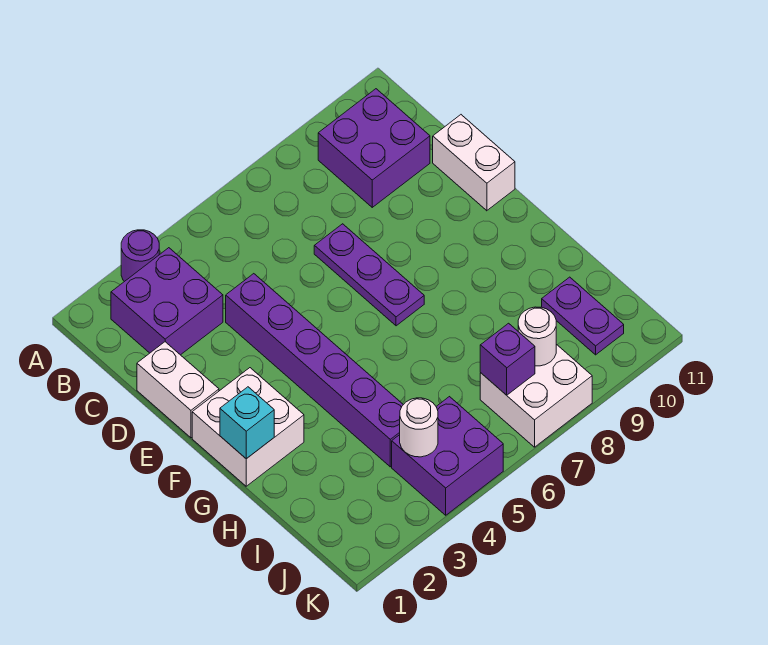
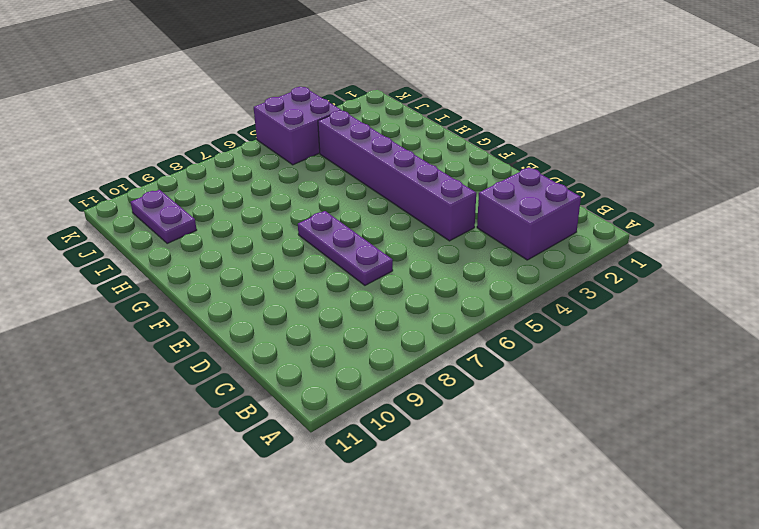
none -> purple round brick A3 level 1
none -> purple brick B9:C10 level 1
none -> white brick D1:E1 level 1

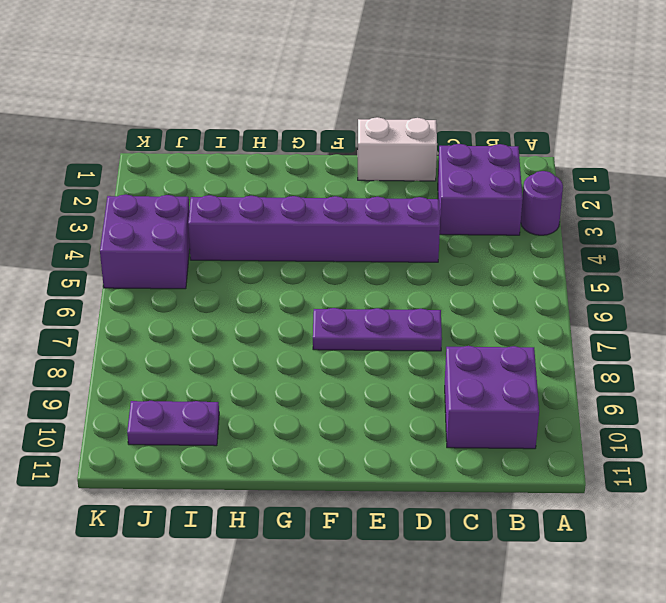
none -> white brick D11:E11 level 1
none -> white brick F1:G2 level 1
none -> white brick J7:K8 level 1

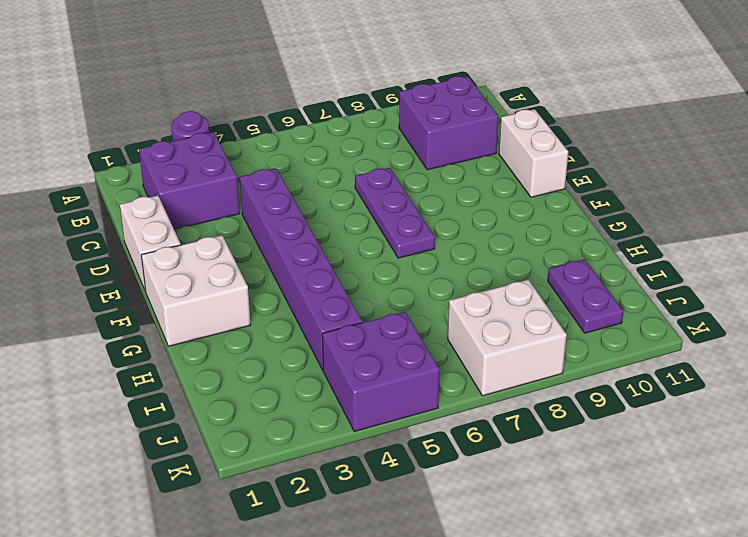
none -> cyan brick G1 level 2
none -> white round brick J4 level 2
none -> purple brick J7 level 2

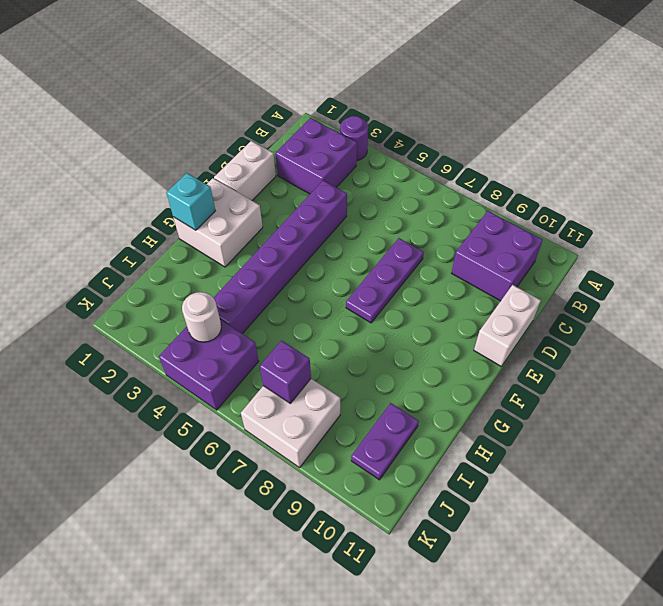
none -> white round brick J8 level 2

